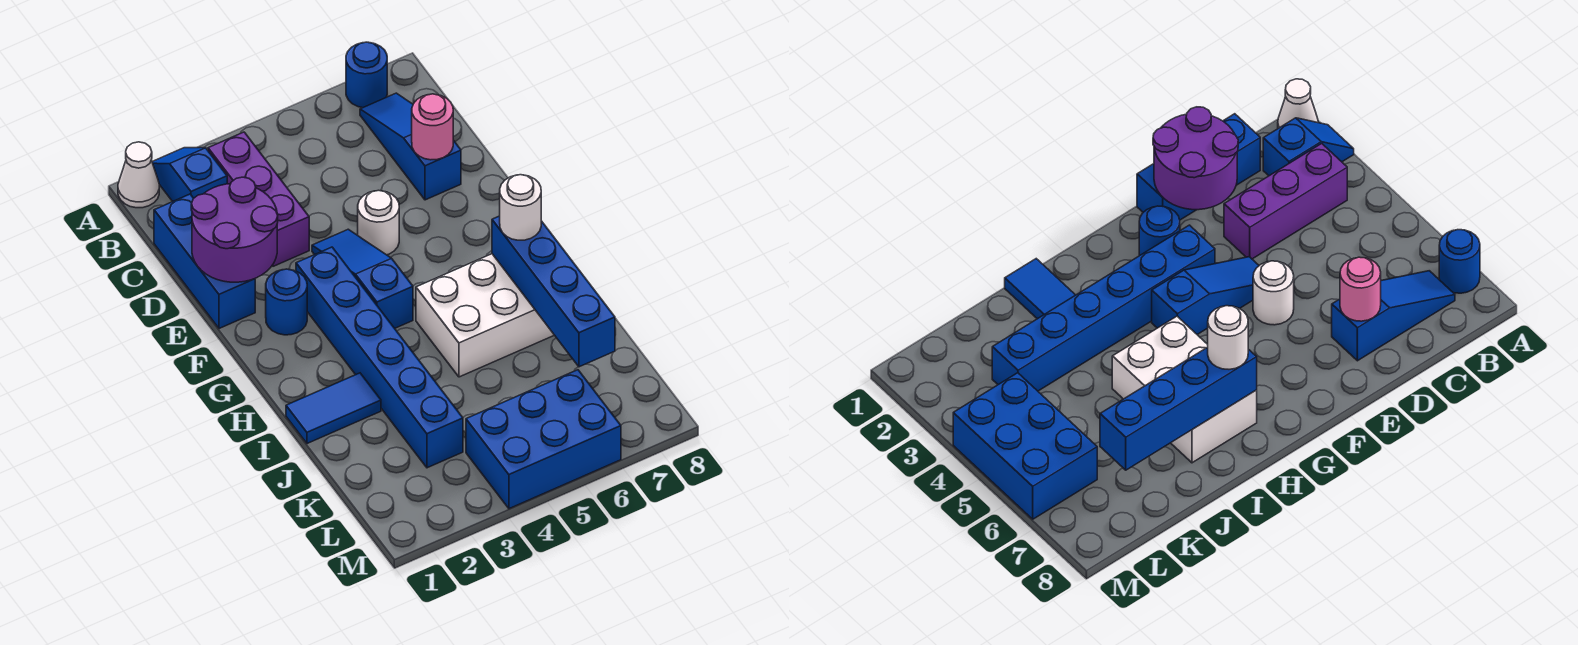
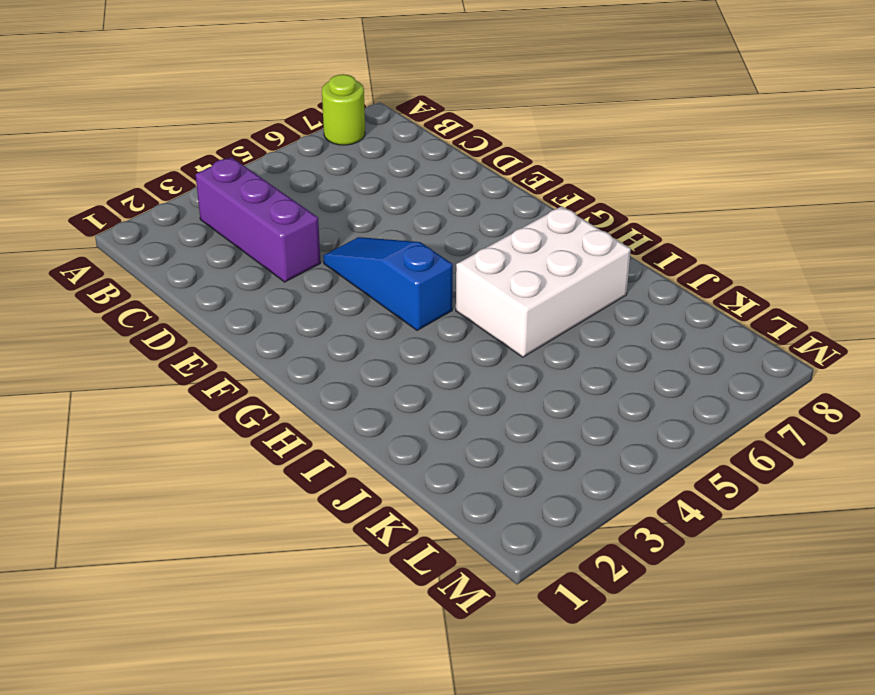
lime round brick A7 level 1 -> blue round brick A7 level 1
none -> white cone A1 level 1
none -> blue slope A2:B2 level 1 top B
none -> blue slope B7:D7 level 1 top D

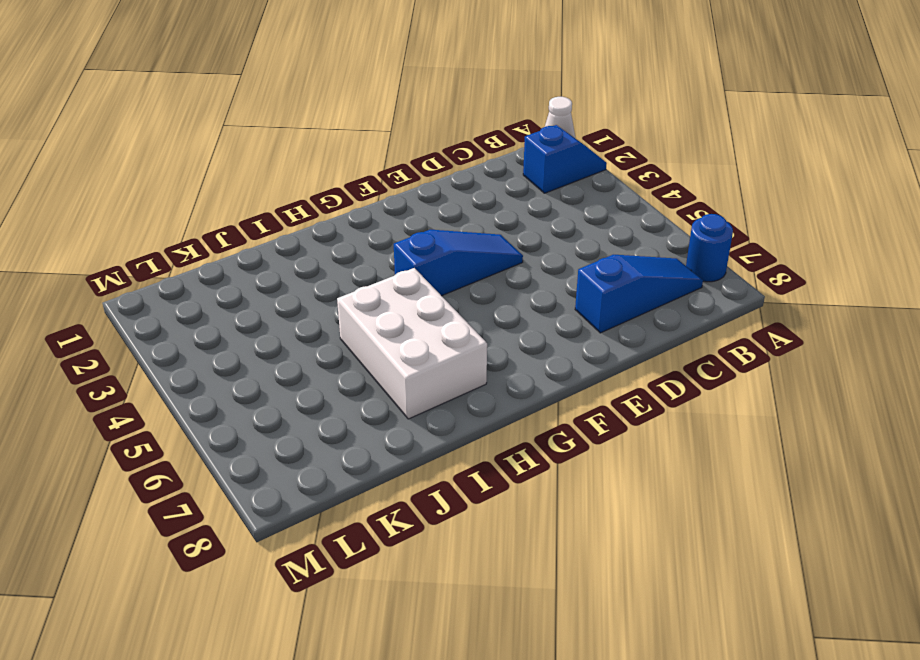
none -> purple brick B3:D3 level 1
none -> blue brick C1:E1 level 1
none -> white round brick E5 level 1

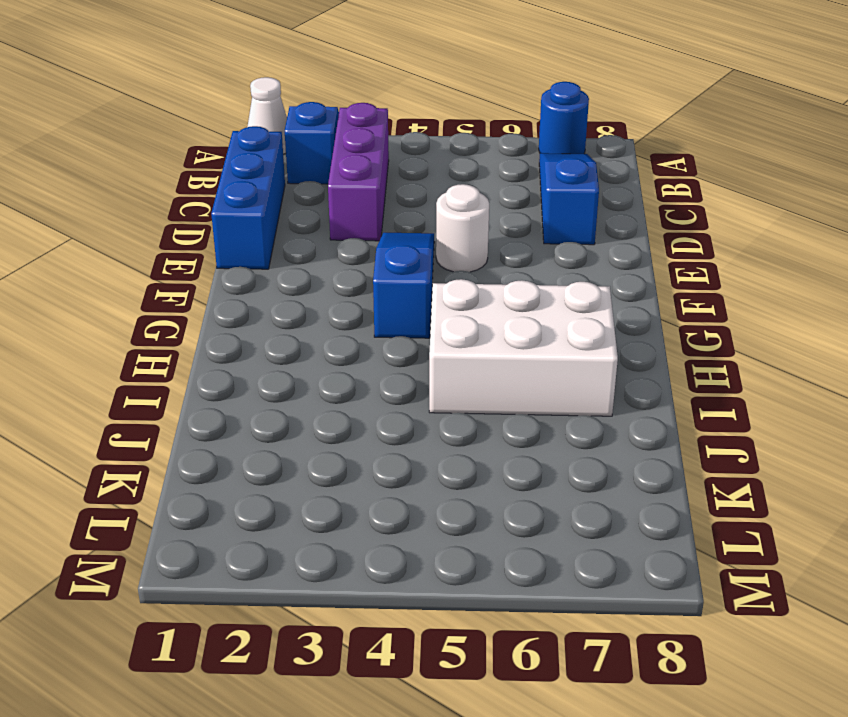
none -> blue round brick F2 level 1
none -> blue brick F3:K3 level 1
none -> blue tile I1:I2 level 1

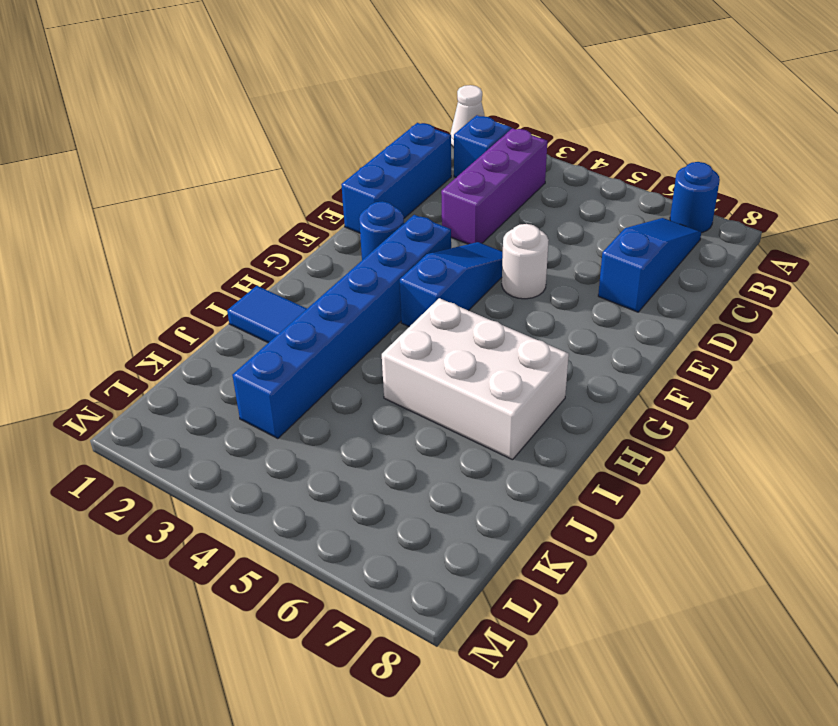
none -> blue brick L4:M6 level 1
none -> purple round brick D1:E2 level 2
none -> pink round brick D7 level 2

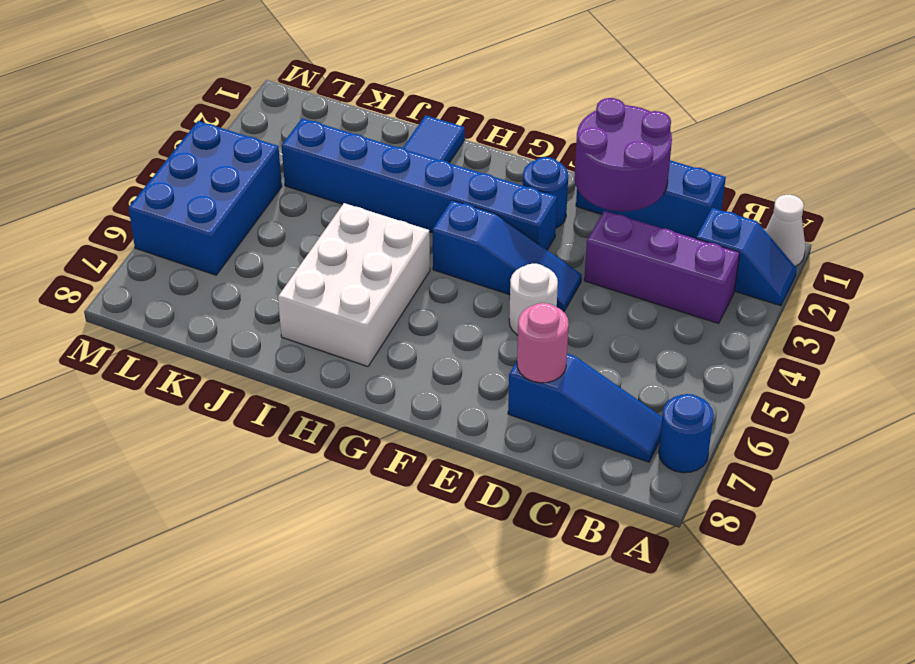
none -> blue brick H7:K7 level 2
none -> white round brick H7 level 3

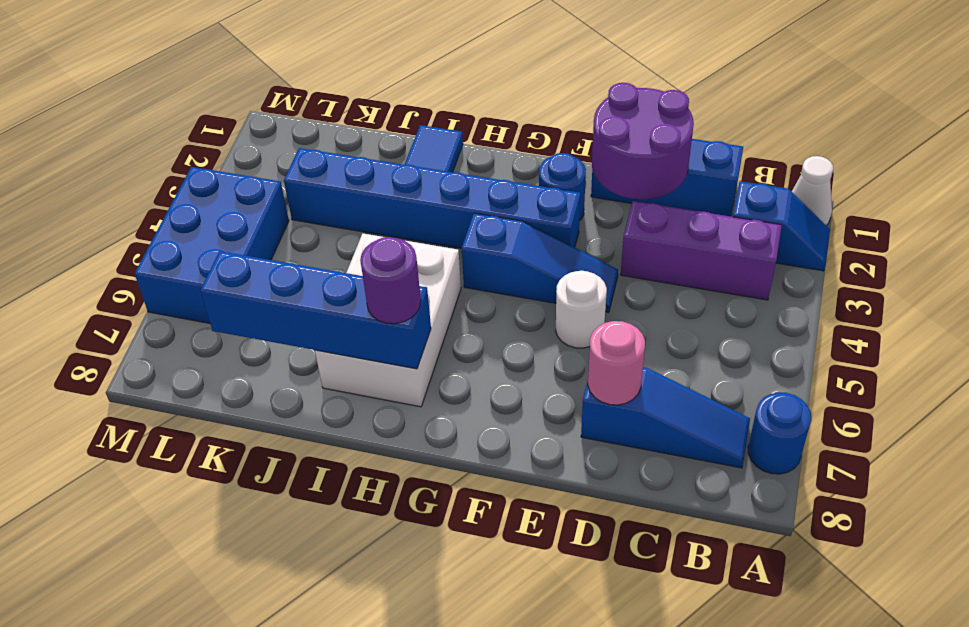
purple round brick H7 level 3 -> white round brick H7 level 3

